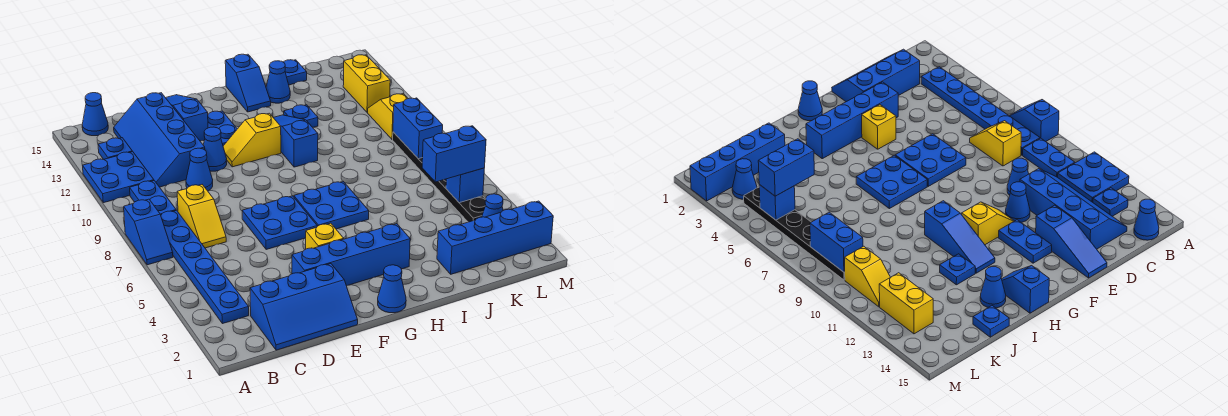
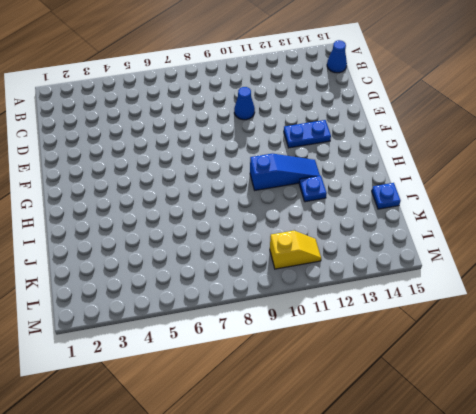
none -> blue slope A7:A8 level 1 top 8
none -> blue plate A11:B12 level 1
none -> blue plate B3:B8 level 1
none -> blue plate B9:B10 level 1

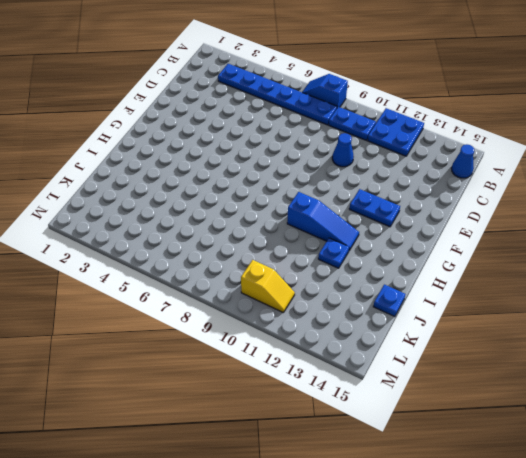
none -> blue plate B13 level 1
none -> blue slope C1:E2 level 1 top 2
none -> yellow slope C7:C8 level 1 top 8
none -> blue slope C11:D14 level 1 top D

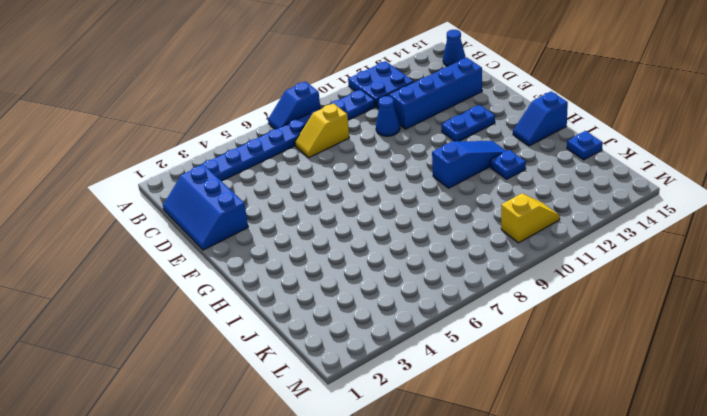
none -> blue plate B13 level 1
none -> blue brick E3:H3 level 1
none -> blue plate E6:F7 level 1
none -> blue cone E11 level 1

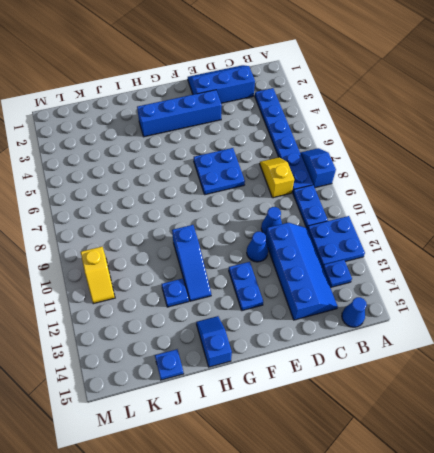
none -> blue slope E13:E15 level 1 top 13
none -> yellow brick F4 level 1
none -> yellow slope F11:G11 level 1 top G
none -> blue cone G1 level 1

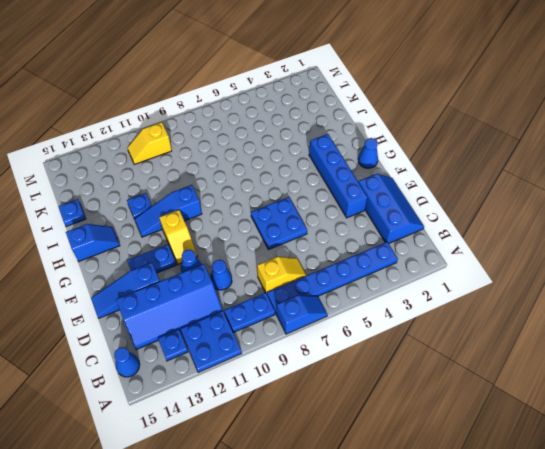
none -> yellow brick F4 level 1
none -> blue plate G6:H7 level 1
none -> blue cone I14 level 1
none -> blue brick J2:M2 level 1

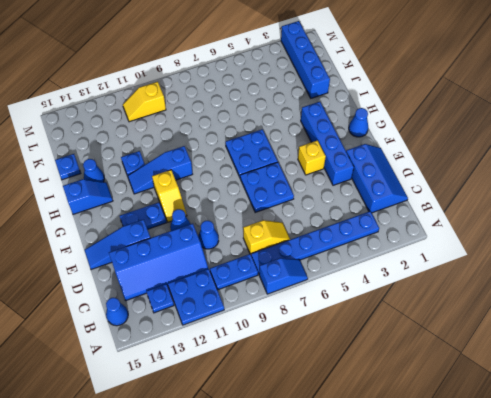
none -> blue cone L3 level 1
none -> black plate L4:L9 level 1
none -> yellow brick L12:L13 level 1
none -> blue brick L5 level 2

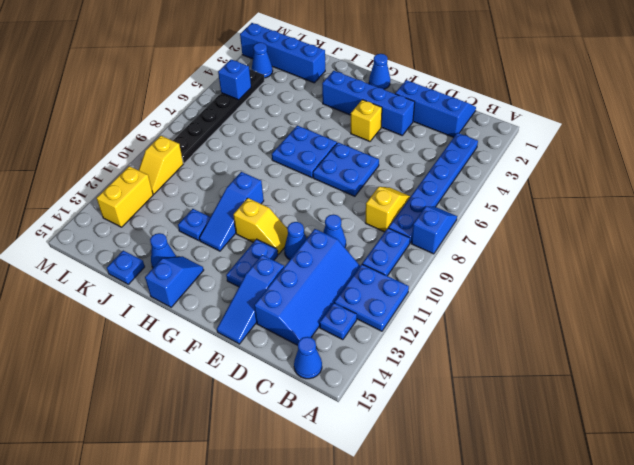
none -> blue brick L8:L9 level 2
none -> blue brick K5:L5 level 3

